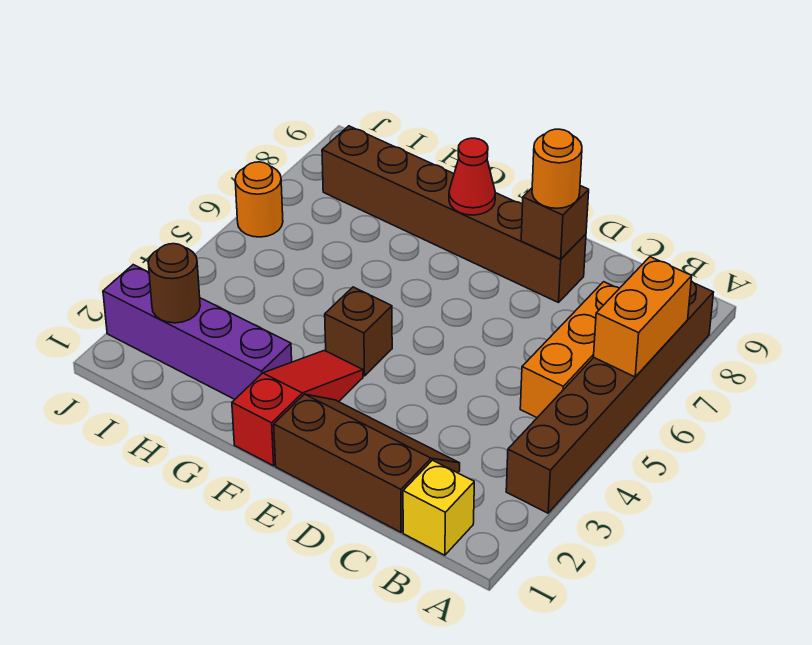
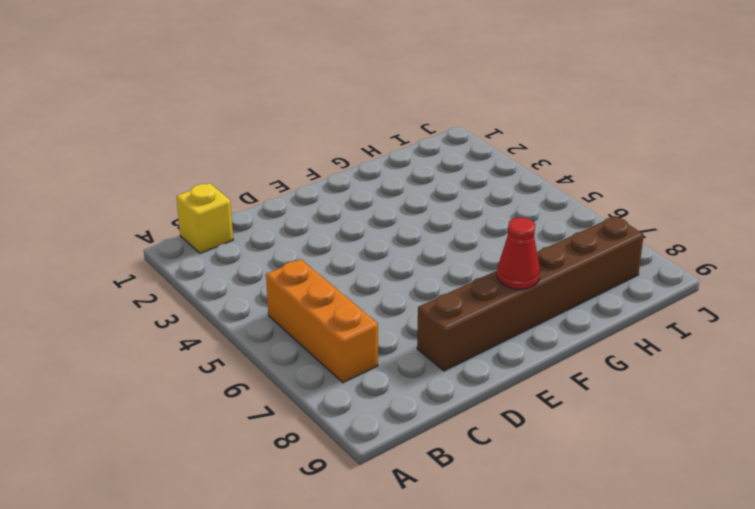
none -> brown brick A3:A8 level 1
none -> brown slope C1:E2 level 1 top 1
none -> red slope F1:F3 level 1 top 1

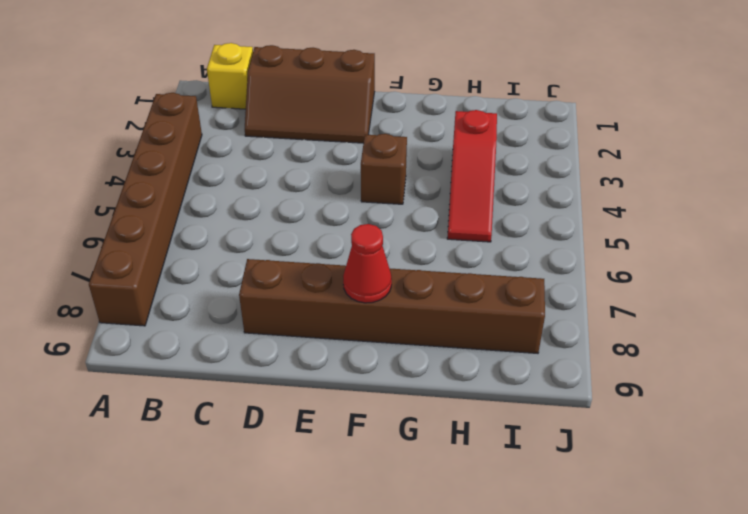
red slope H3:H5 level 1 top 3 -> red slope F1:F3 level 1 top 1
none -> orange brick B5:B7 level 1
none -> purple brick G2:J2 level 1
none -> orange round brick J6 level 1

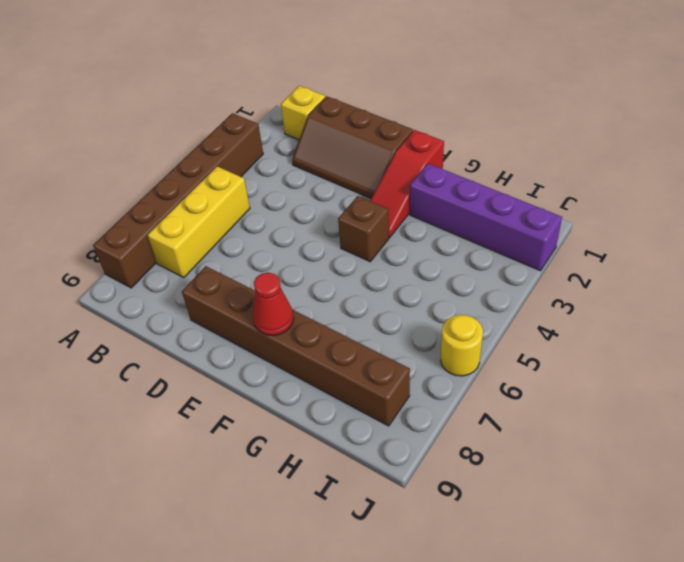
yellow brick B5:B7 level 1 -> orange brick B5:B7 level 1
yellow round brick J6 level 1 -> orange round brick J6 level 1
none -> orange brick A6:A7 level 2
none -> brown brick D8 level 2
none -> brown round brick I2 level 2

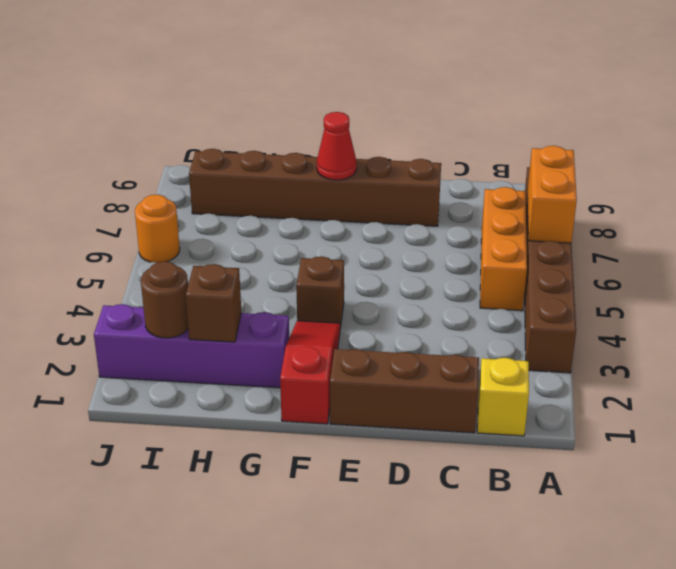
brown brick H2 level 2 -> brown brick D8 level 2
none -> orange round brick D8 level 3

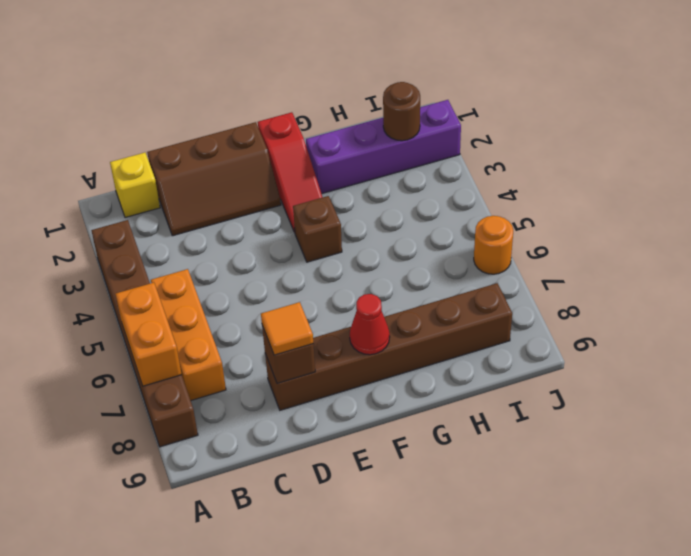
orange tile D8 level 3 -> orange round brick D8 level 3

